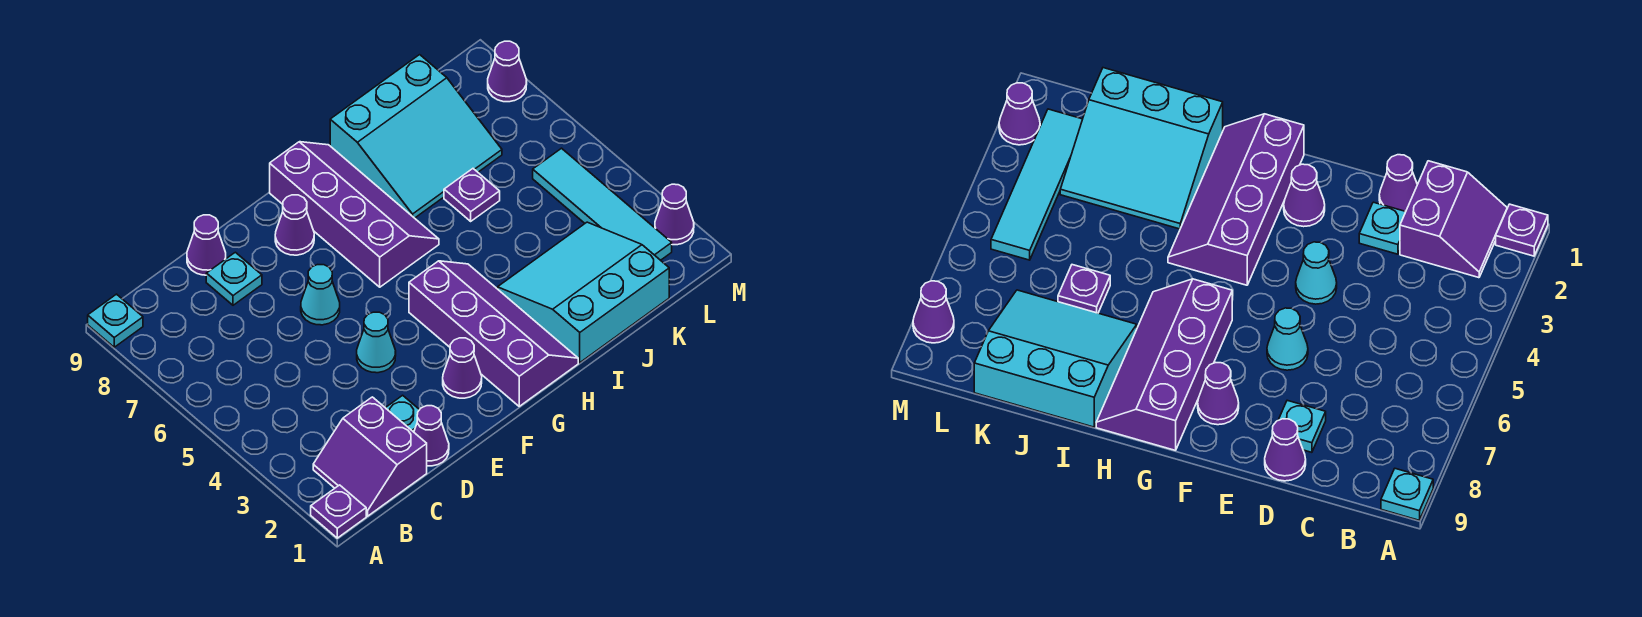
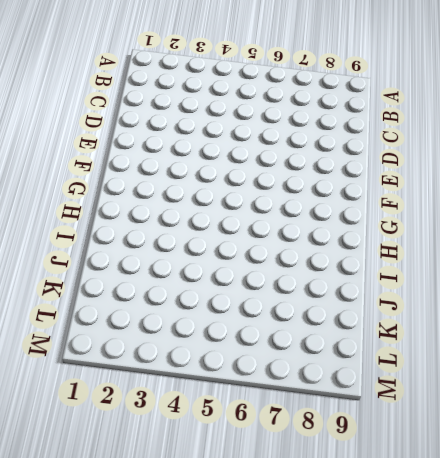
none -> purple plate A1 level 1
none -> cyan plate A9 level 1
none -> purple slope B1:C2 level 1 top C

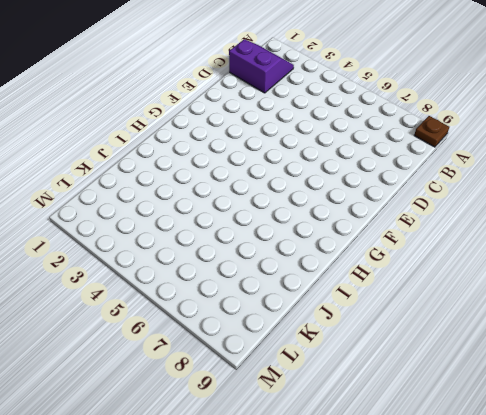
brown plate A9 level 1 -> cyan plate A9 level 1
none -> purple plate A1 level 1
none -> purple cone D1 level 1
none -> cyan plate D2 level 1

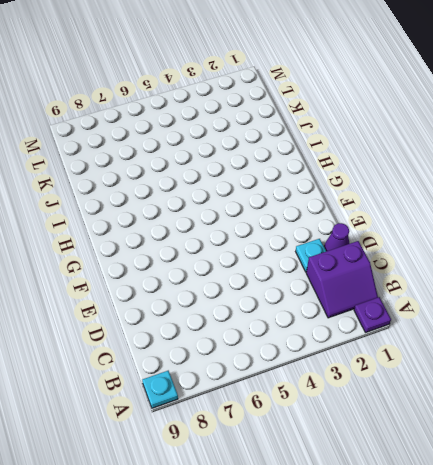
none -> cyan plate D8 level 1
none -> purple cone D9 level 1
none -> cyan cone E4 level 1

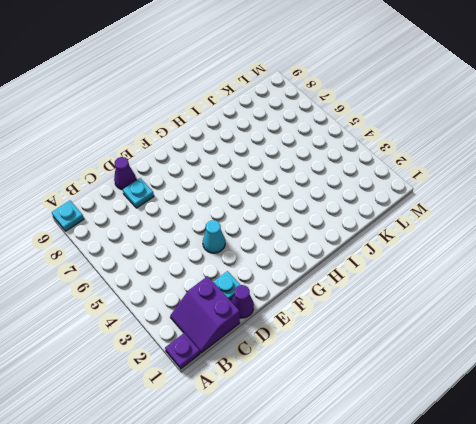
none -> cyan cone E6 level 1
none -> purple cone F2 level 1
none -> purple cone F8 level 1

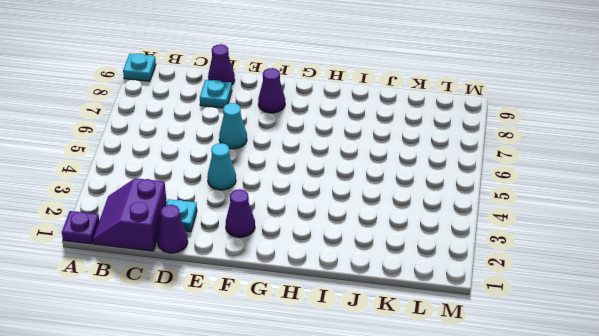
none -> purple slope G1:H4 level 1 top G
none -> purple slope G6:H9 level 1 top G
none -> cyan slope I1:K3 level 1 top 1

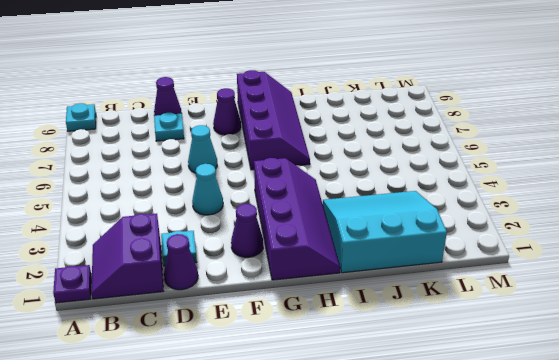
none -> cyan slope I7:K9 level 1 top 9
none -> purple plate J6 level 1
none -> cyan tile L2:L5 level 1

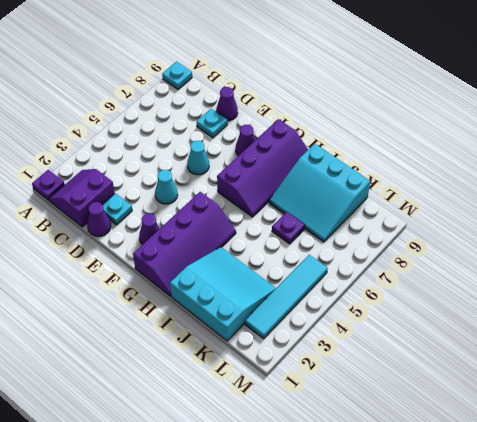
none -> purple cone M2 level 1
none -> purple cone M8 level 1

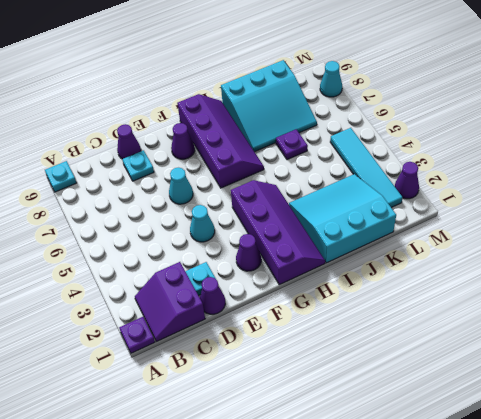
cyan cone M8 level 1 -> purple cone M8 level 1

